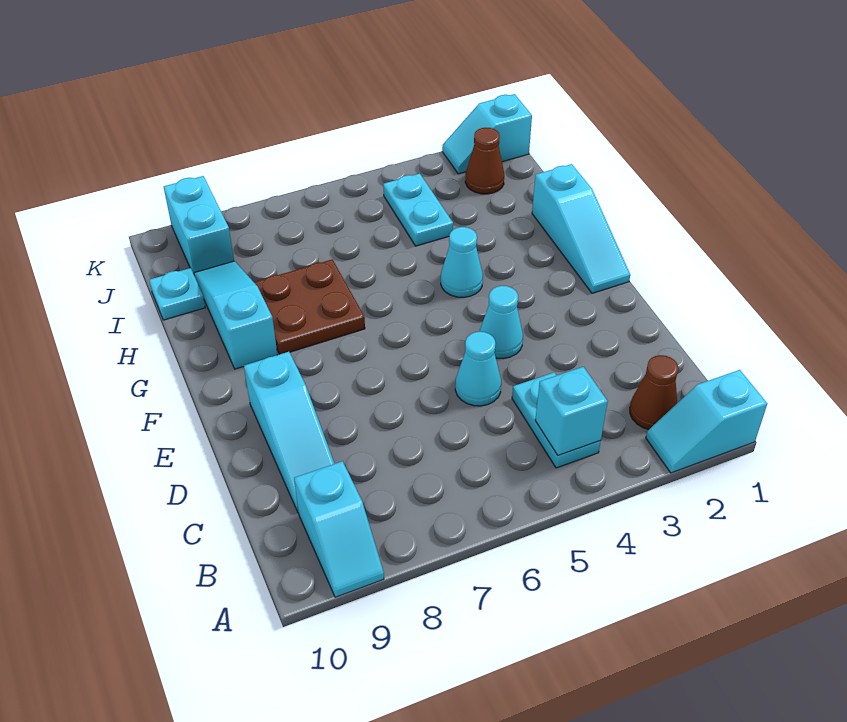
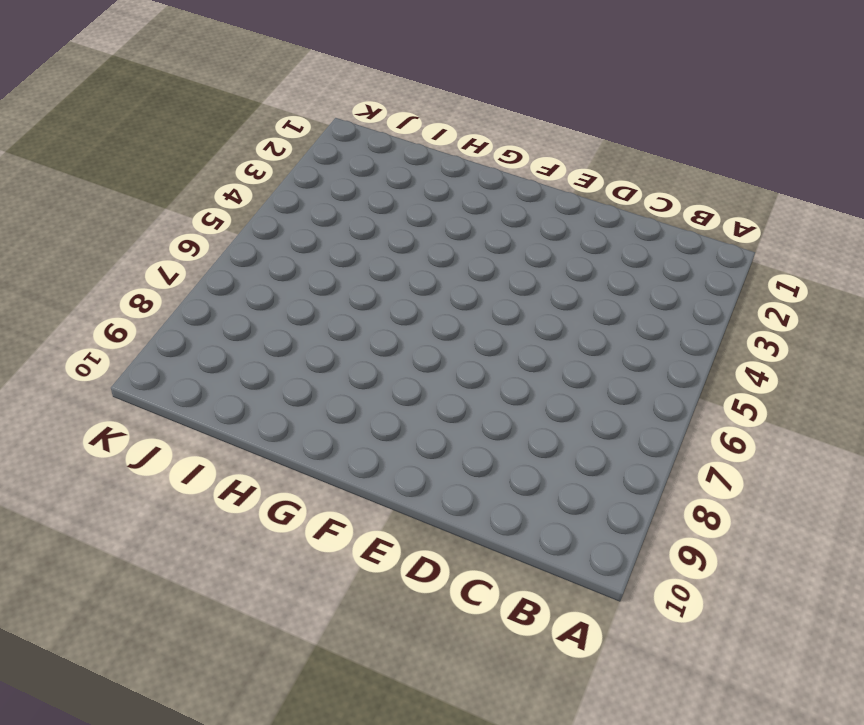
none -> cyan slope A1:A2 level 1 top 1
none -> cyan slope A9:B9 level 1 top B
none -> brown cone B2 level 1

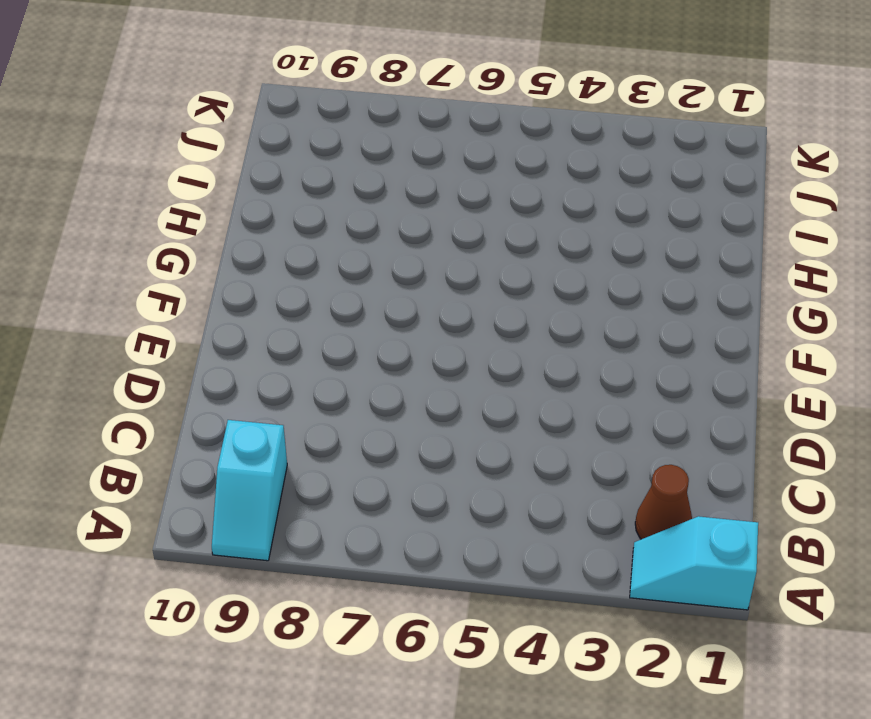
none -> cyan plate B4:C4 level 1
none -> cyan slope C9:E9 level 1 top E
none -> cyan cone D5 level 1

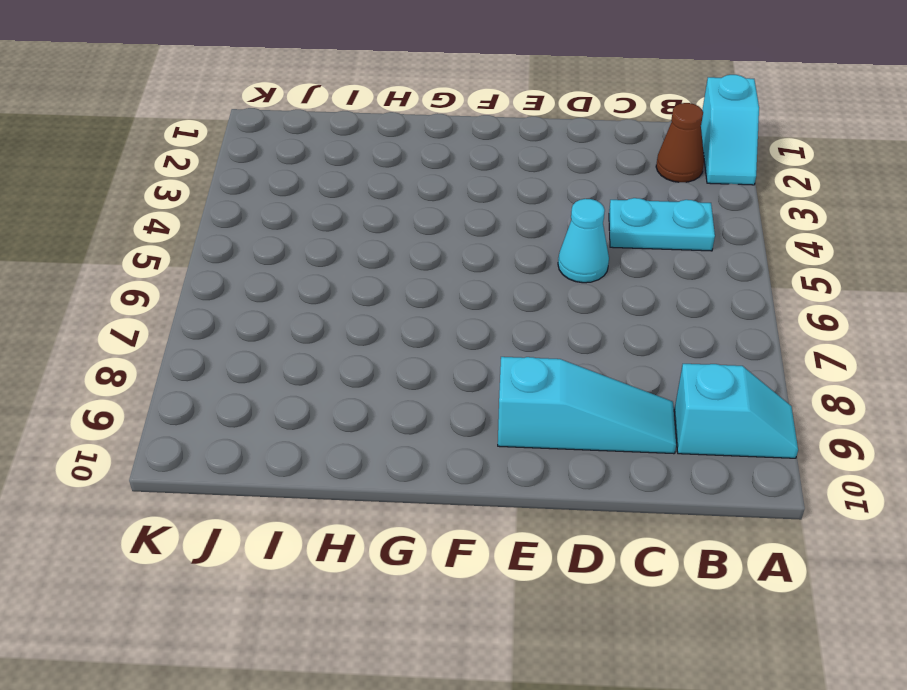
none -> cyan cone E4 level 1
none -> cyan slope F1:H1 level 1 top H
none -> cyan cone G4 level 1

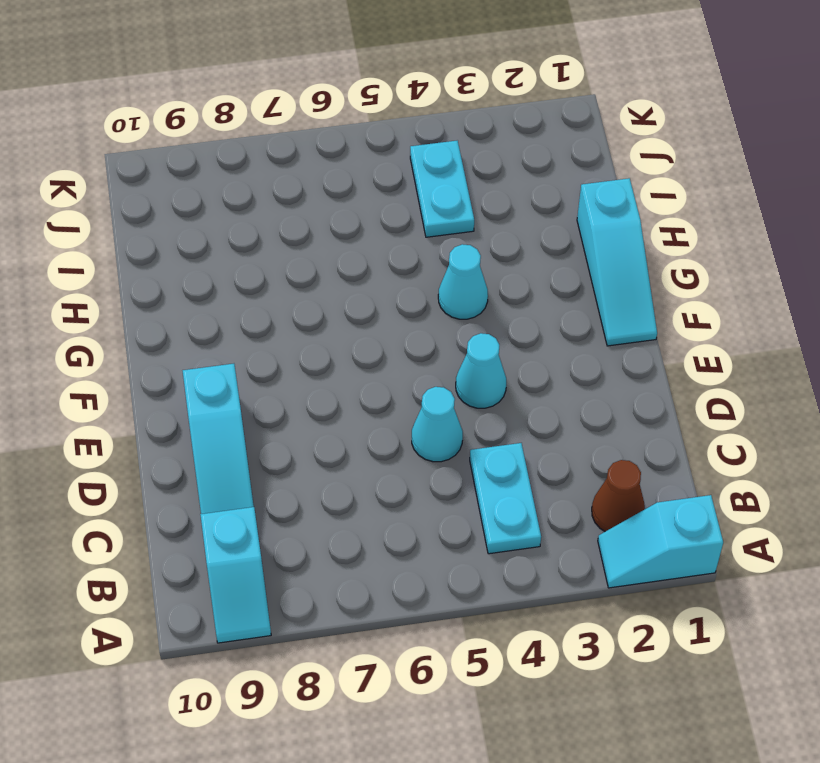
none -> brown plate G7:H8 level 1
none -> cyan slope G9:I9 level 1 top G
none -> cyan plate I10 level 1

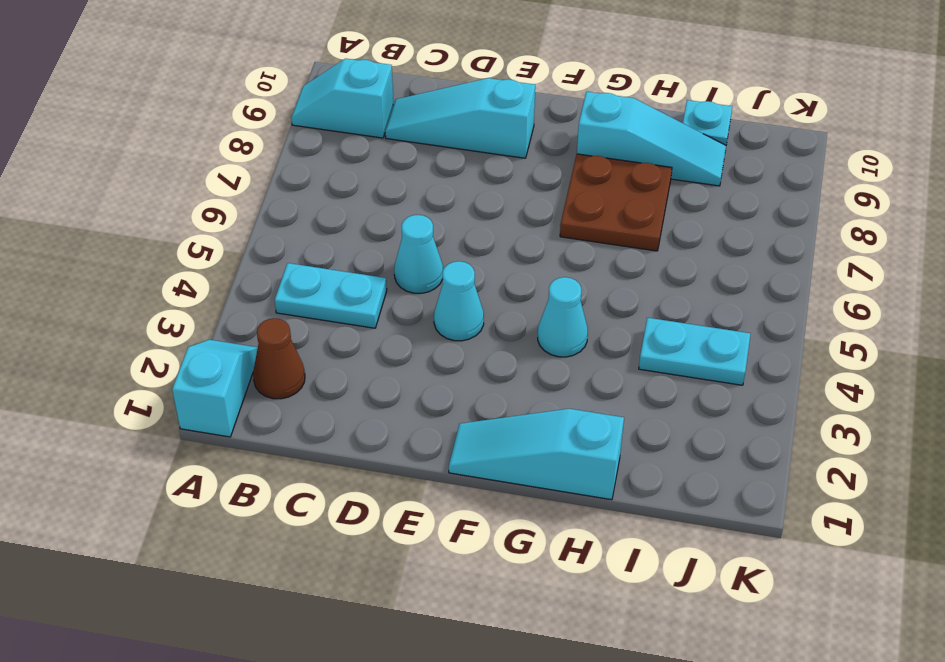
none -> brown cone J2 level 1
none -> cyan brick J9:K9 level 1
none -> cyan slope K1:K2 level 1 top 1

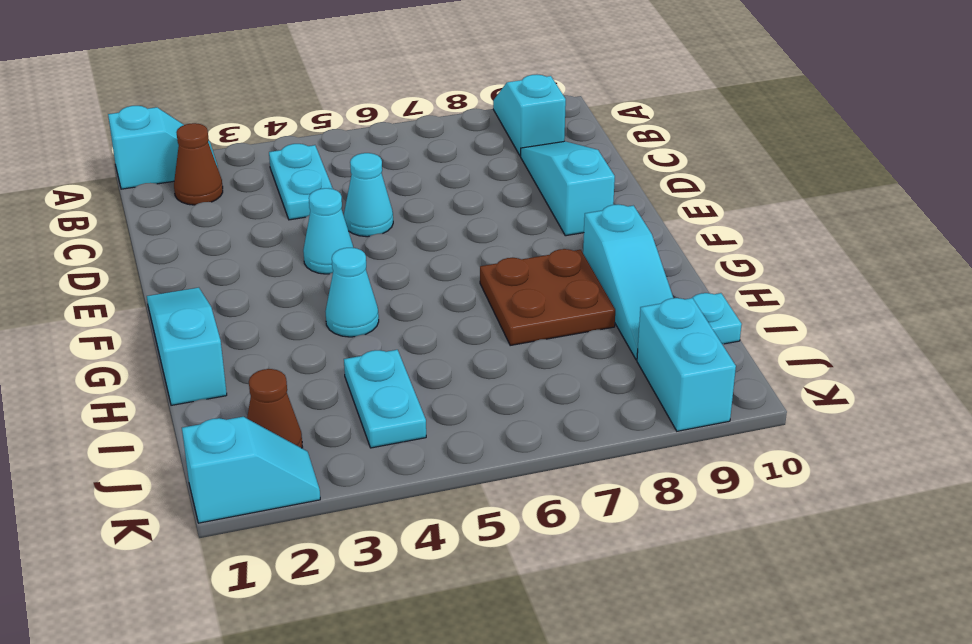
none -> cyan brick B4 level 2

